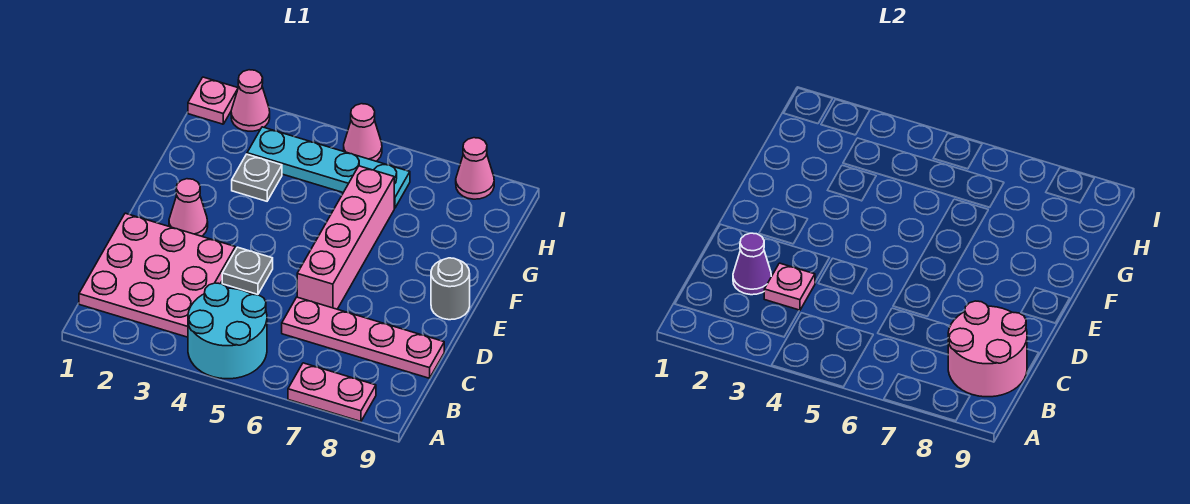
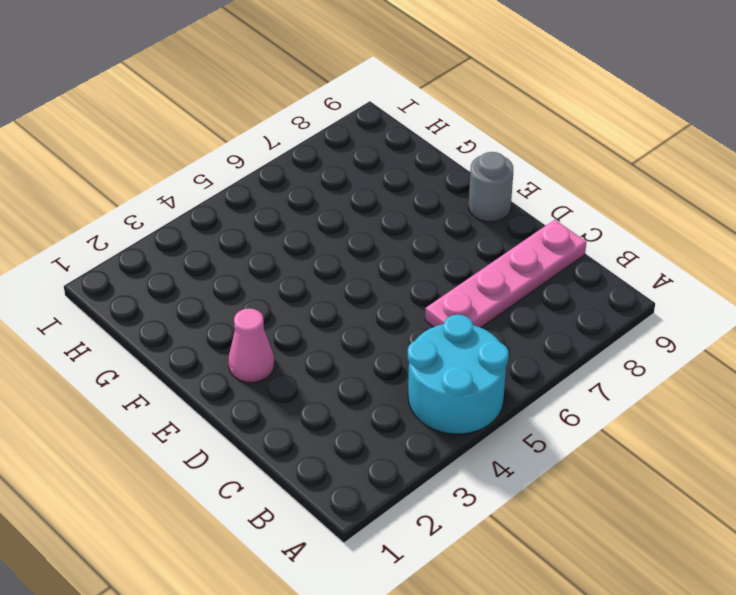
none -> pink plate A7:A8 level 1
none -> pink plate B1:D3 level 1
none -> grey plate D4 level 1

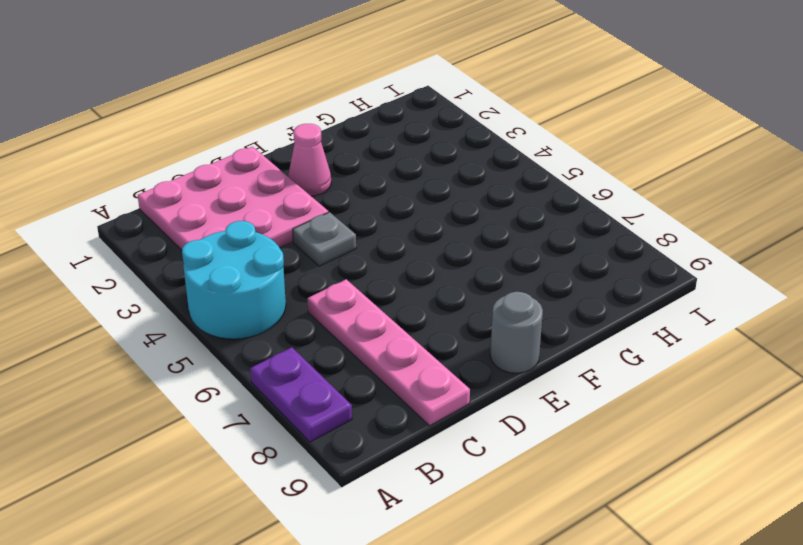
purple plate A7:A8 level 1 -> pink plate A7:A8 level 1
none -> pink brick D6:G6 level 1
none -> grey plate G3 level 1
none -> cyan plate H3:H6 level 1

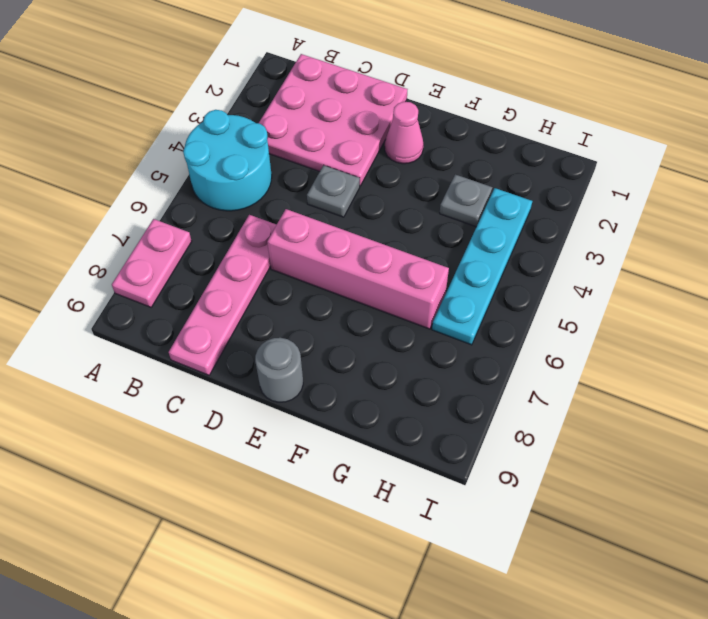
none -> pink plate I1 level 1
none -> pink cone I2 level 1
none -> pink cone I5 level 1

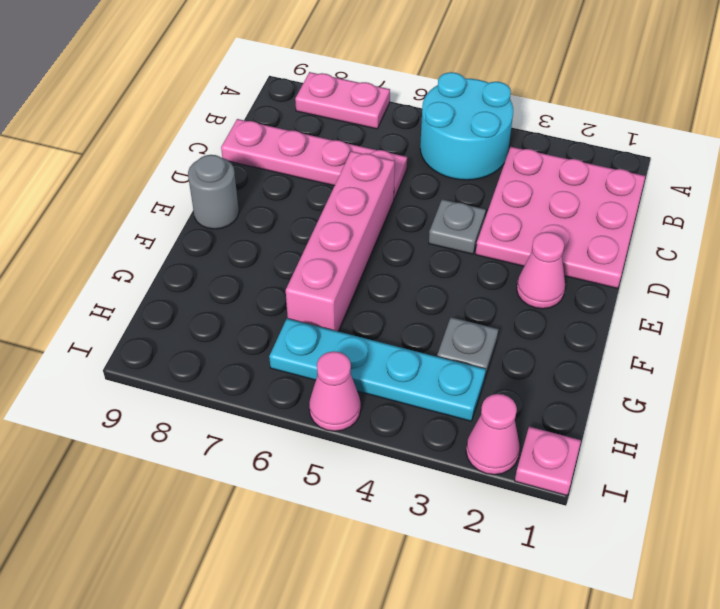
none -> pink cone I8 level 1
none -> pink round brick B8:C9 level 2
none -> purple cone C2 level 2

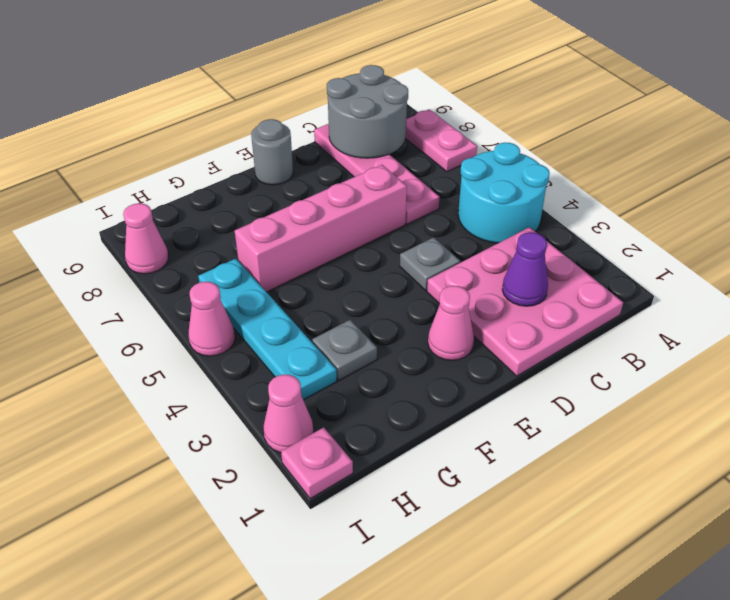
grey round brick B8:C9 level 2 -> pink round brick B8:C9 level 2
none -> pink plate C3 level 2

